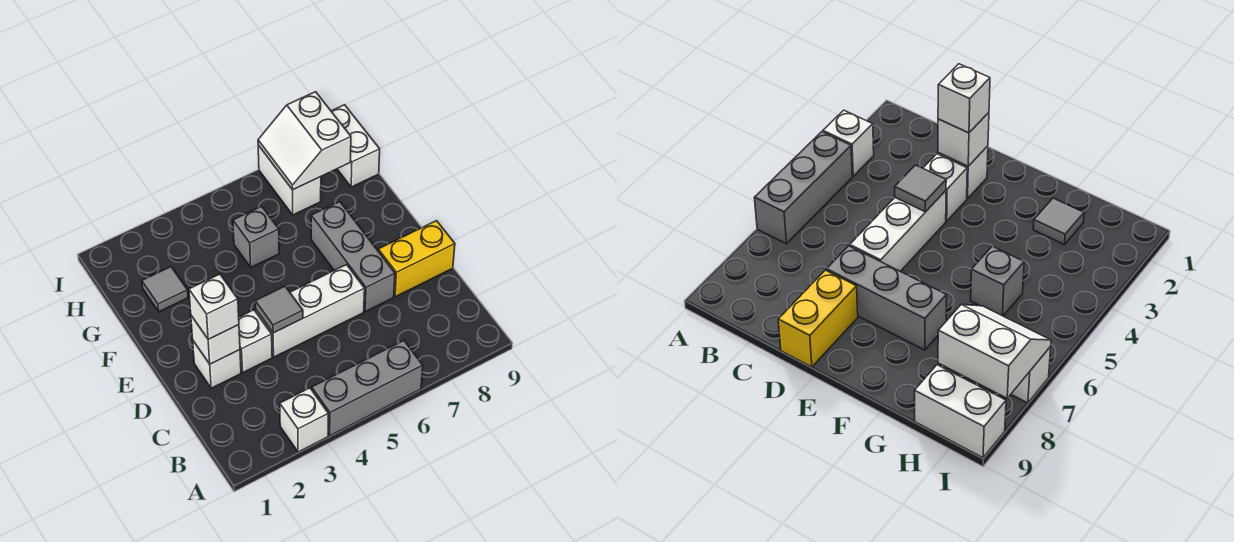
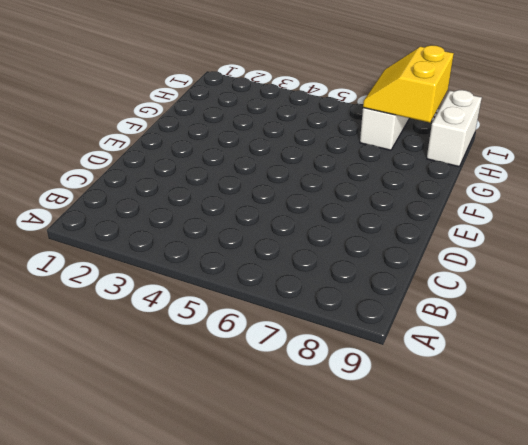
yellow slope H7:I8 level 2 top 8 -> white slope H7:I8 level 2 top 8
none -> white brick A3 level 1
none -> grey brick A4:A6 level 1
none -> white brick D2 level 1

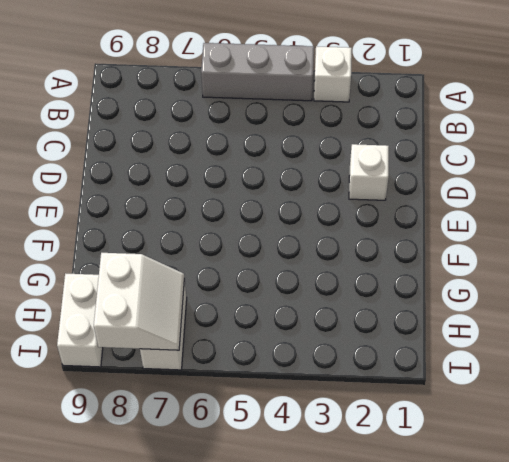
none -> white brick D3 level 1
none -> white brick D4:D6 level 1
none -> grey brick D7:F7 level 1

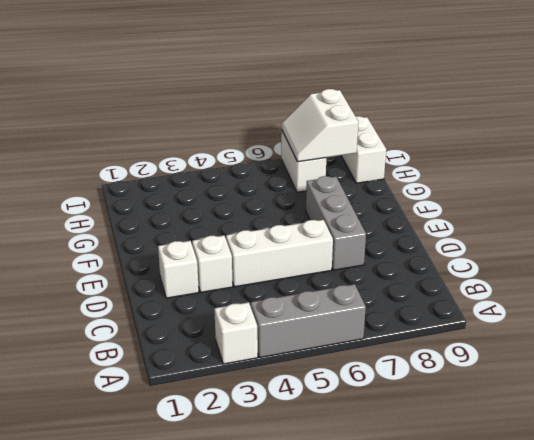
none -> yellow brick D8:D9 level 1
none -> grey tile G2 level 1
none -> grey brick G5 level 1

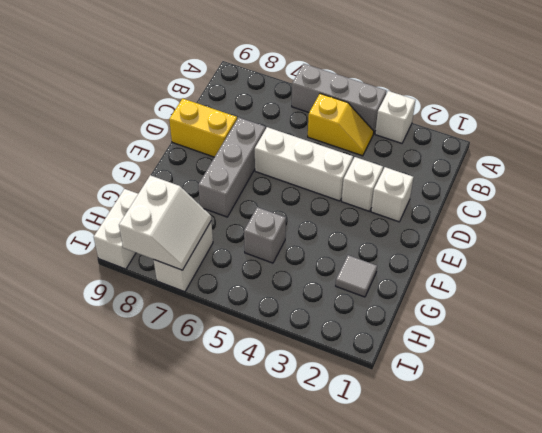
yellow slope B4:B5 level 1 top 5 -> none
none -> white brick D2 level 2
none -> grey tile D4 level 2
none -> white brick D2 level 3

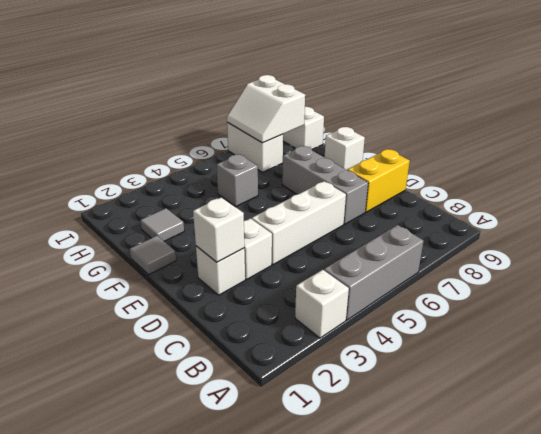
grey tile F1 level 1 -> grey tile D4 level 2
white brick F9 level 1 -> white brick D2 level 3

